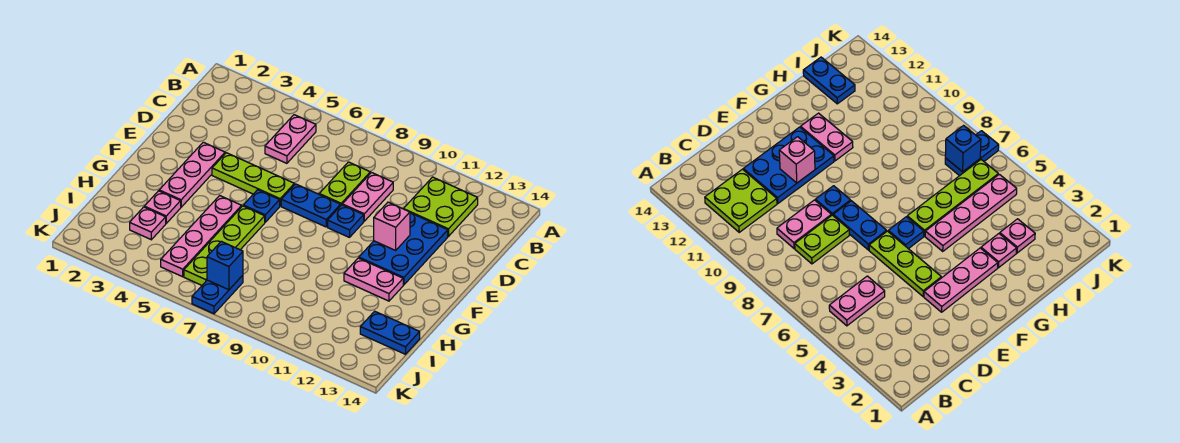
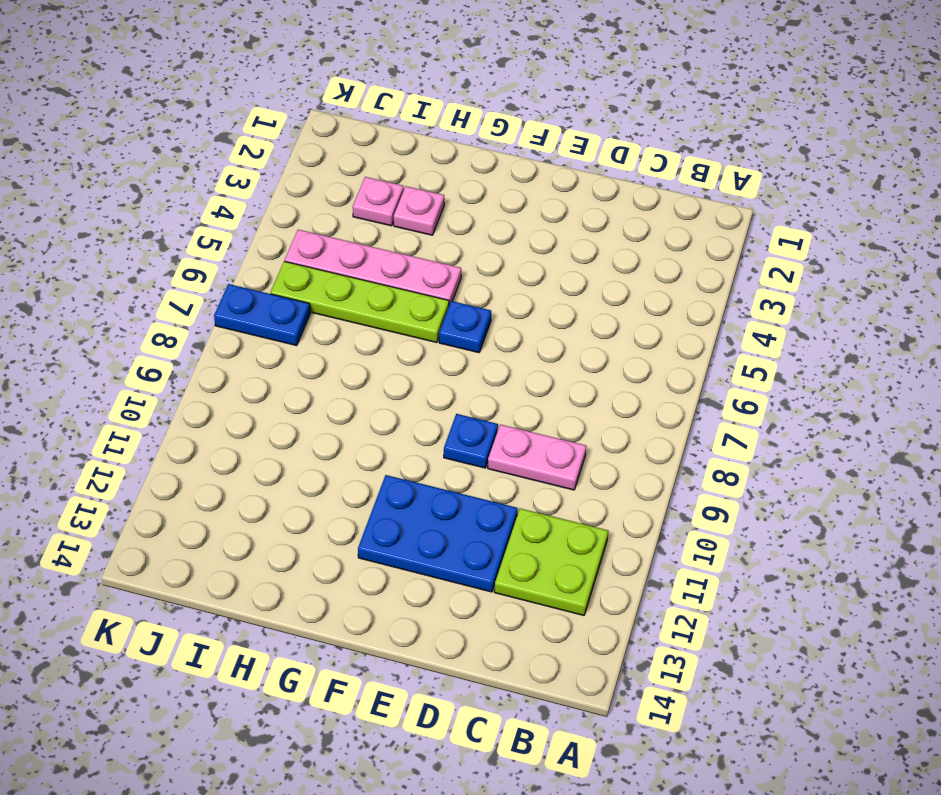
none -> pink plate B5:C5 level 1
none -> lime plate C8:D8 level 1
none -> pink plate E3:G3 level 1

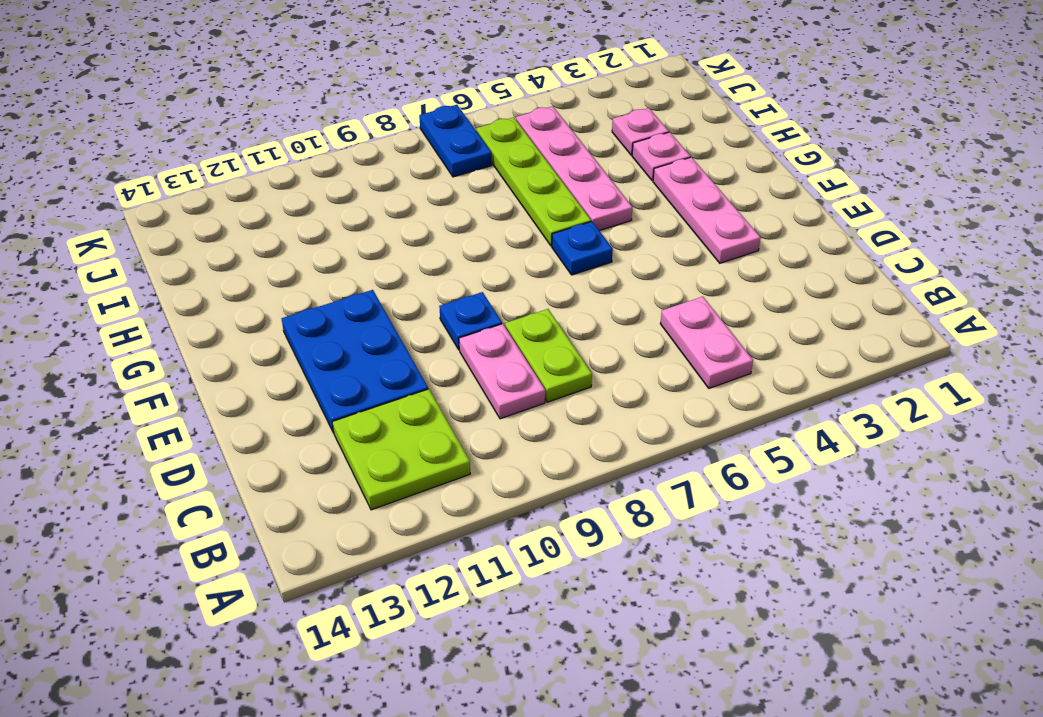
none -> lime plate E4:E6 level 1
none -> blue plate E7:E8 level 1
none -> pink plate G11:G12 level 1

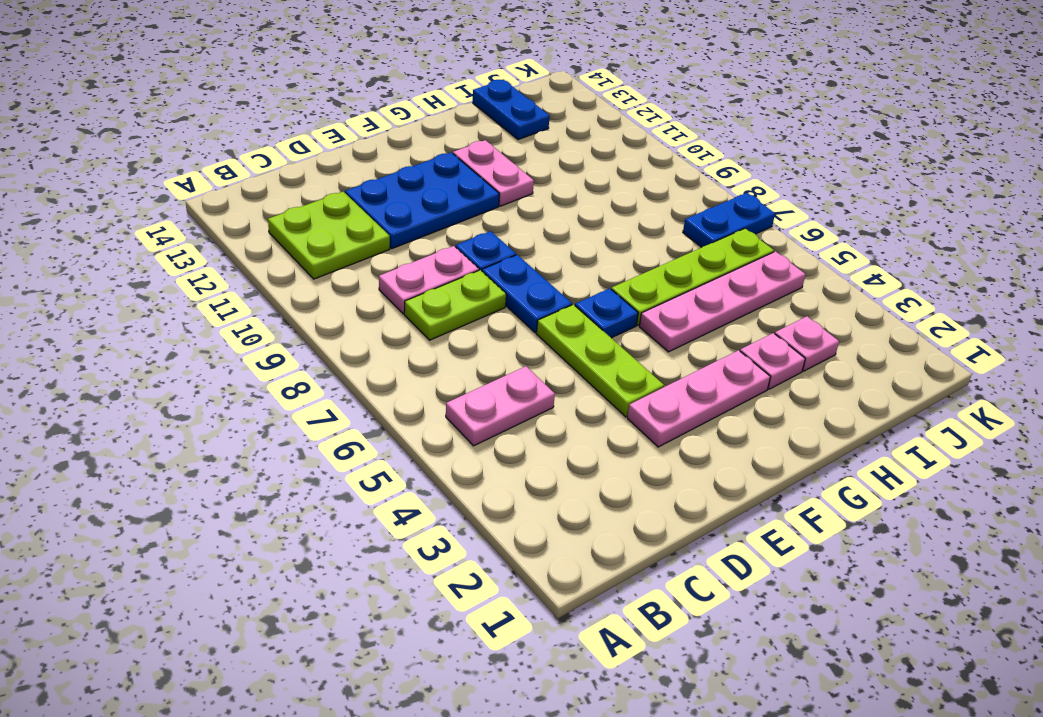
none -> pink brick E11 level 2
none -> blue brick J7 level 2

